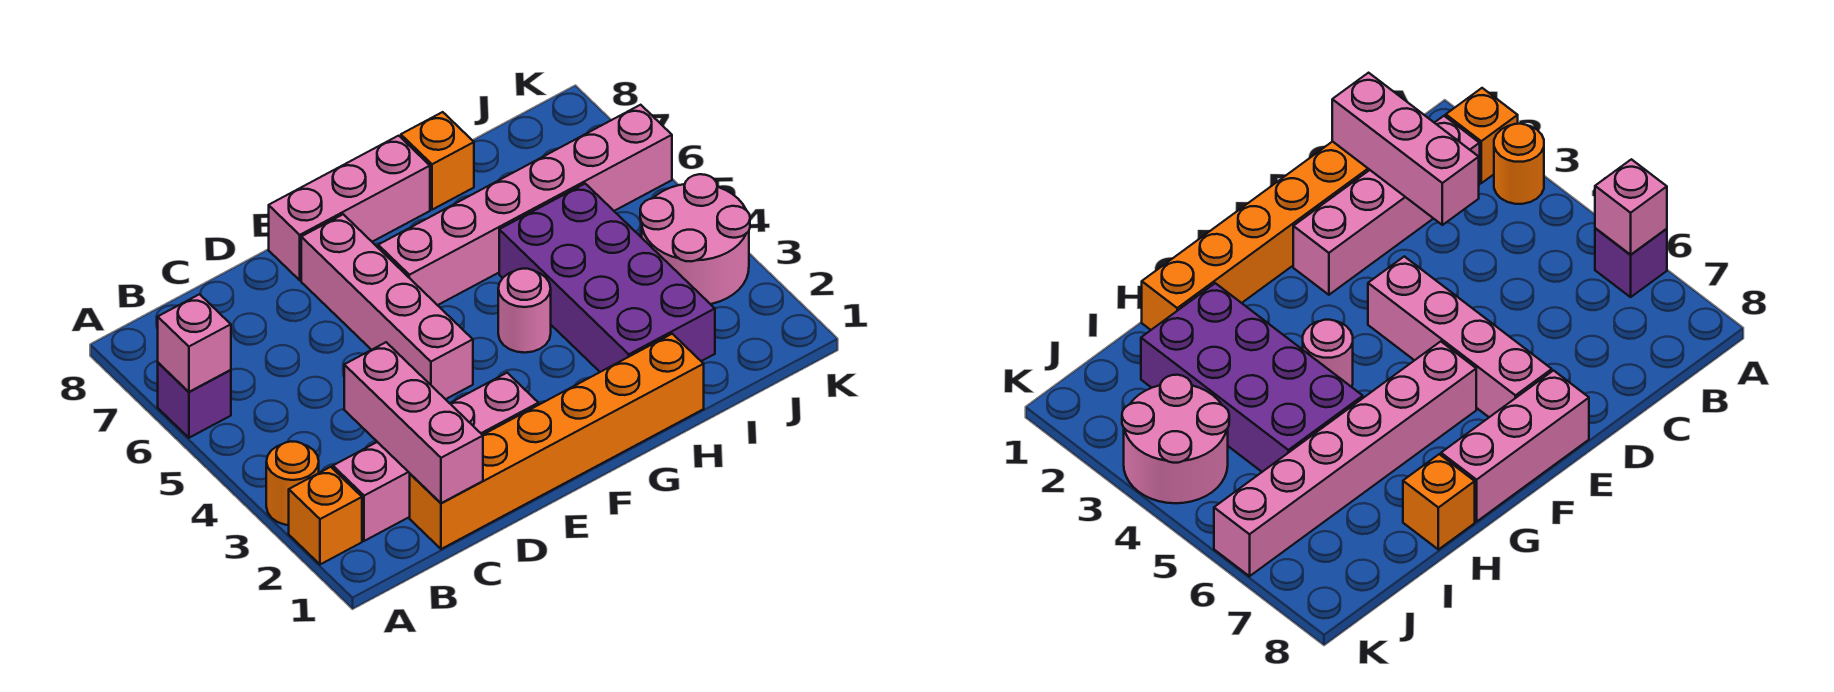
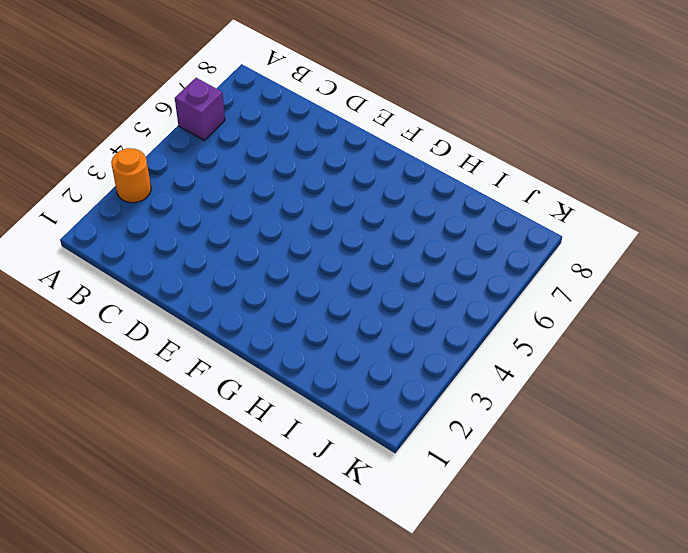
none -> orange brick A2 level 1
none -> pink brick B2:E2 level 1
none -> orange brick C1:H1 level 1

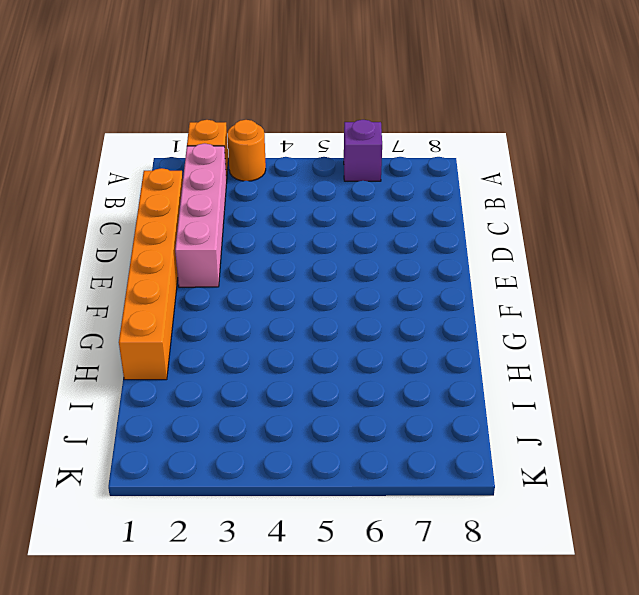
none -> pink brick E4:E7 level 1
none -> pink brick E8:G8 level 1
none -> pink brick F6:K6 level 1

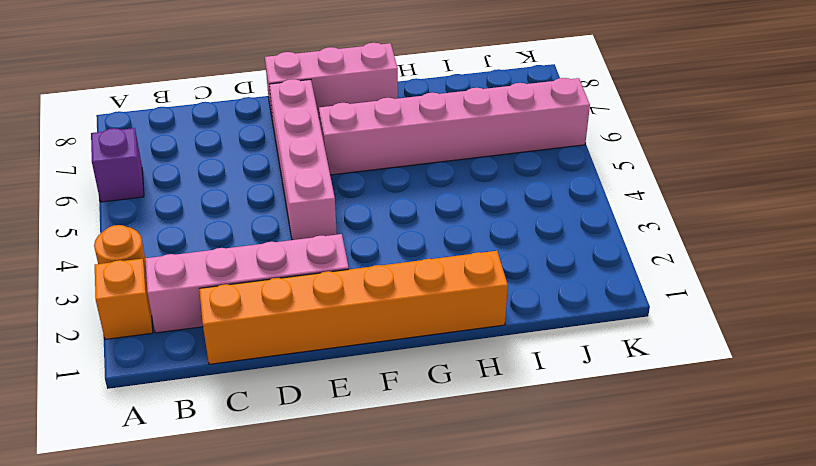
none -> pink round brick G4 level 1
none -> purple brick H2:I5 level 1
none -> orange brick H8 level 1

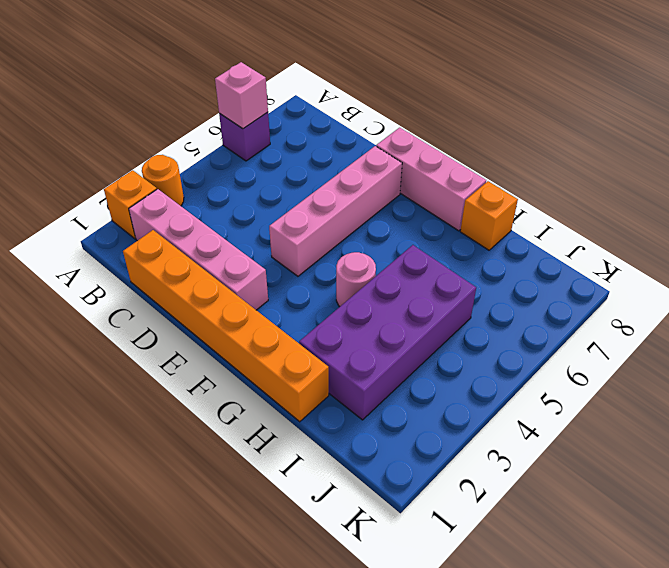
none -> pink brick F6:K6 level 1
none -> pink round brick J3:K4 level 1
none -> pink brick C1:C3 level 2

